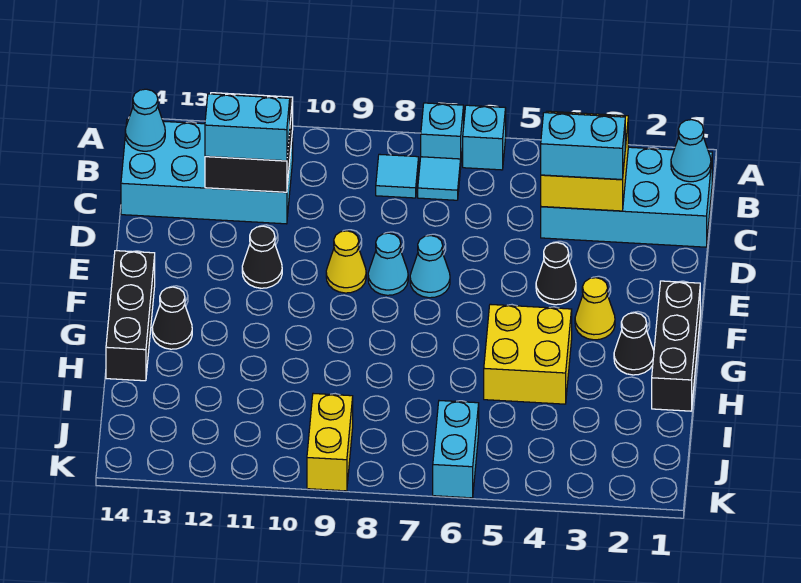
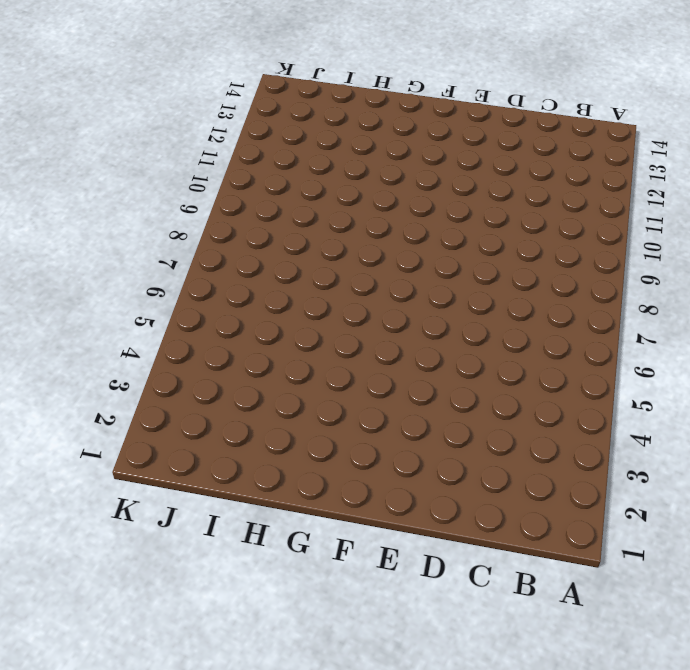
none -> cyan brick A6 level 1
none -> cyan brick A7 level 1
none -> cyan brick B1:C4 level 1

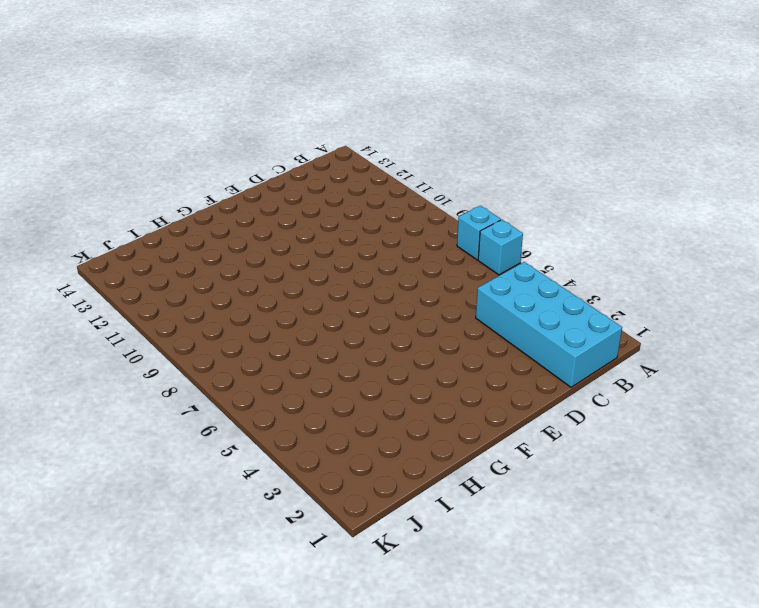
none -> cyan tile B7 level 1
none -> cyan tile B8 level 1
none -> cyan brick B11:C14 level 1

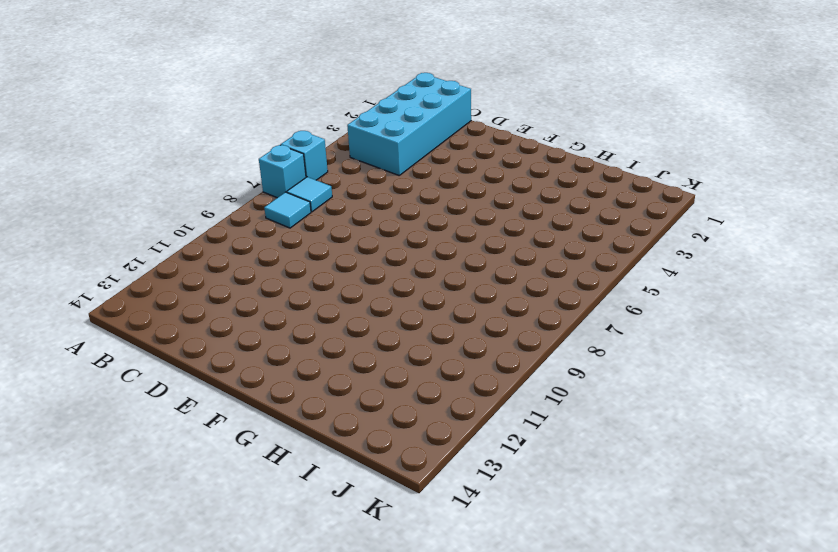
none -> cyan brick B11:C14 level 1
none -> black cone E4 level 1
none -> cyan cone E7 level 1

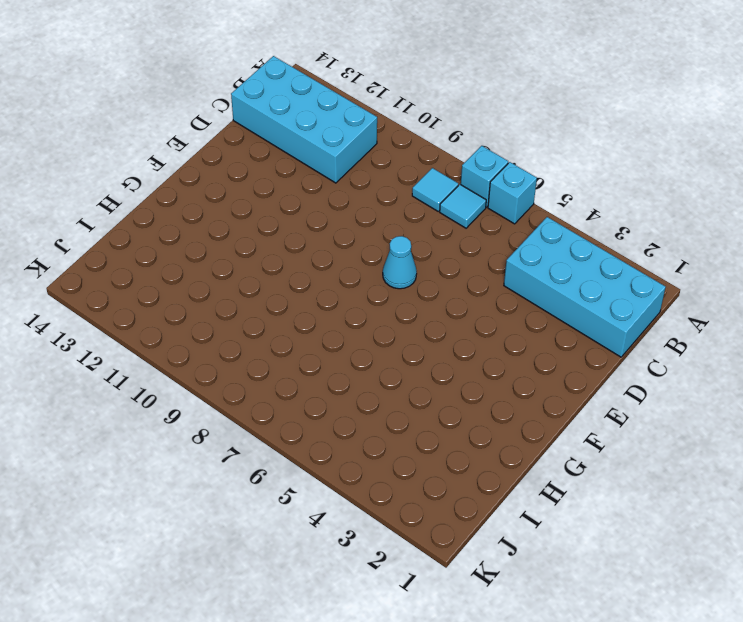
none -> black cone E4 level 1
none -> cyan cone E8 level 1
none -> yellow cone E9 level 1

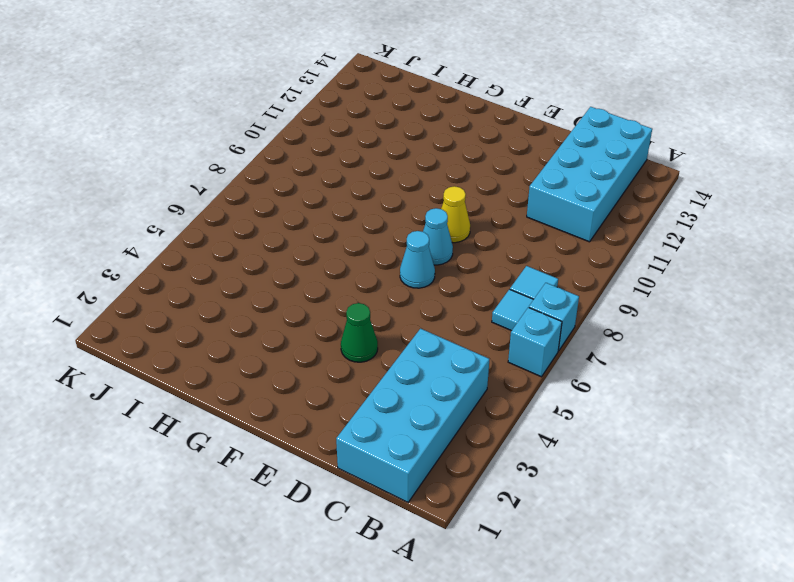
green cone E4 level 1 -> black cone E4 level 1
none -> black cone E11 level 1
none -> black brick F1:H1 level 1
none -> yellow cone F3 level 1

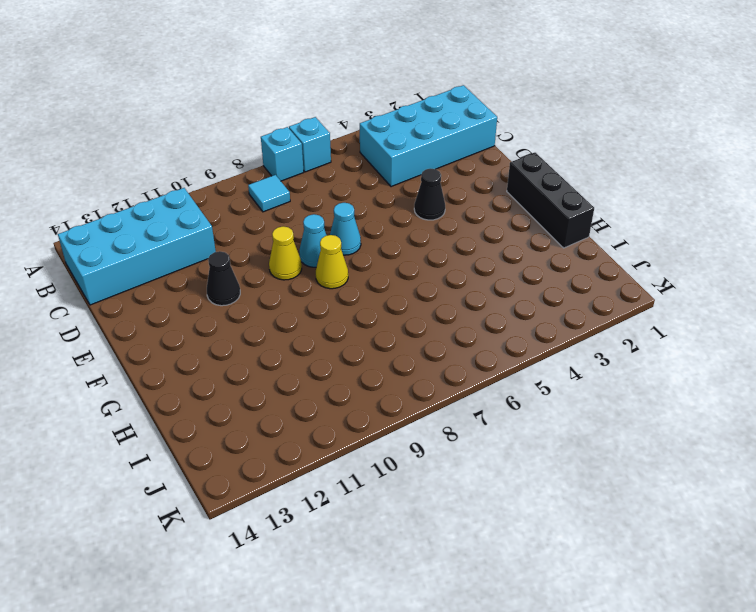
yellow cone F8 level 1 -> yellow cone F3 level 1
none -> cyan tile B7 level 1
none -> black brick F14:H14 level 1
none -> black cone G2 level 1

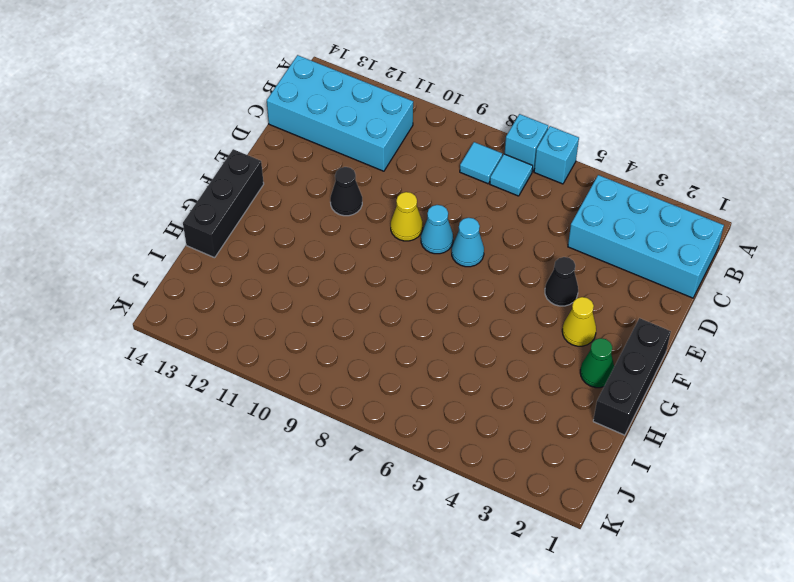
green cone G2 level 1 -> black cone G2 level 1
none -> yellow brick G4:H5 level 1
none -> black cone G13 level 1
none -> cyan brick J6:K6 level 1

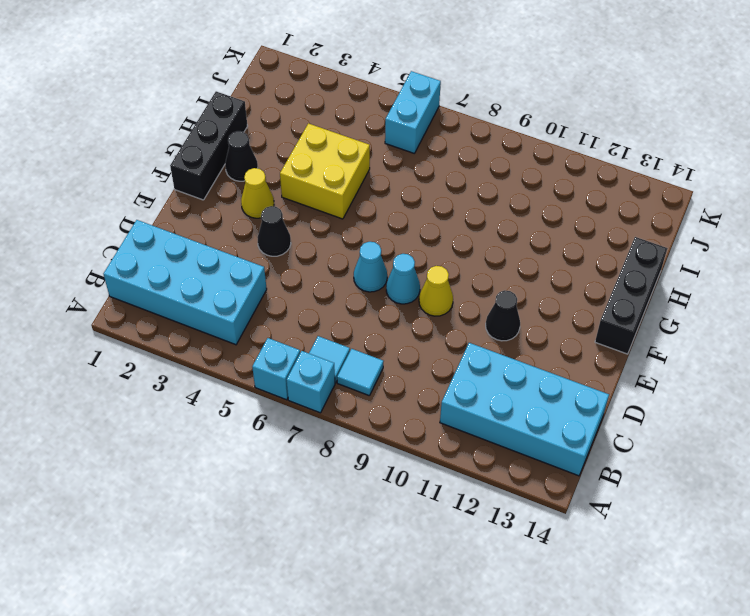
none -> black cone G13 level 1
none -> yellow brick J9:K9 level 1
none -> cyan cone B1 level 2

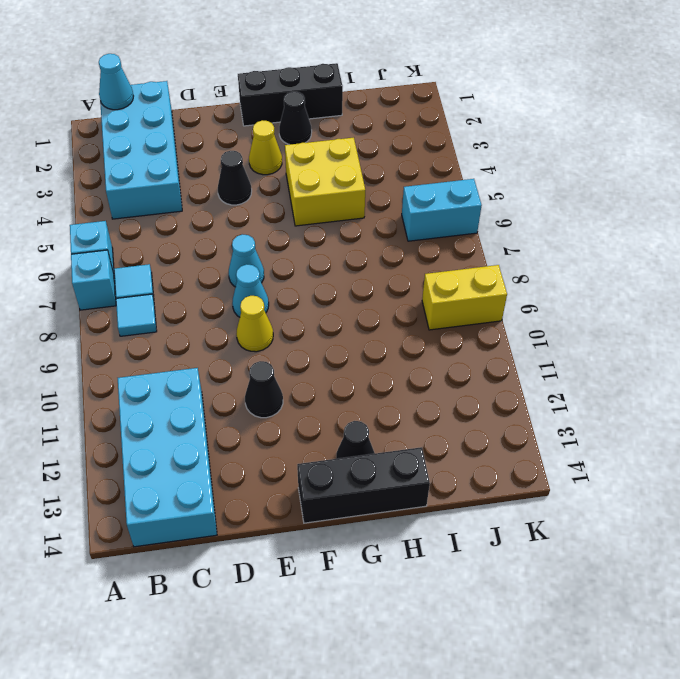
none -> yellow brick B3:C4 level 2
none -> black brick B11:C12 level 2
none -> cyan cone B14 level 2

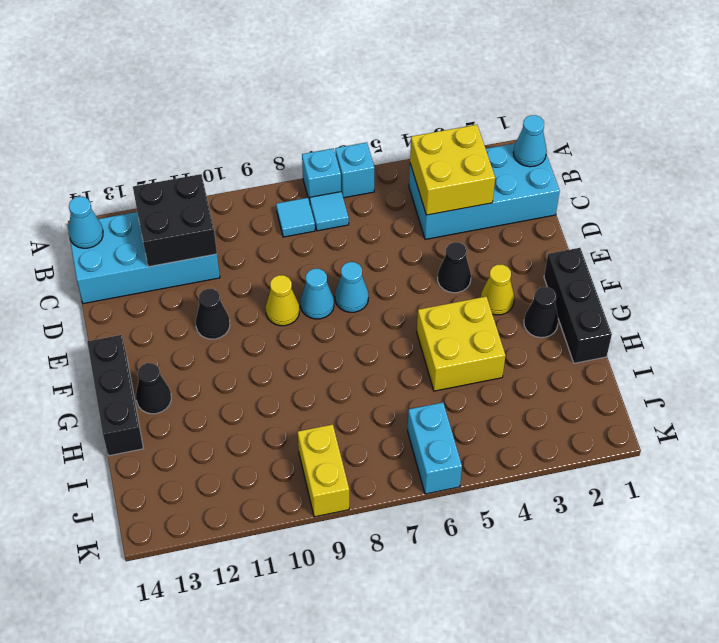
none -> cyan brick C3:C4 level 3
none -> cyan brick C11:C12 level 3

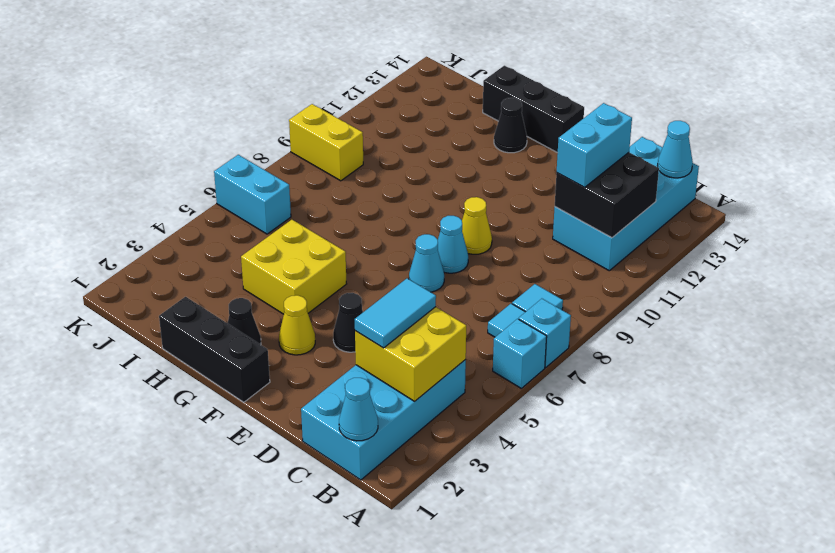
cyan tile C3:C4 level 3 -> cyan brick C3:C4 level 3
none -> black cone E11 level 1

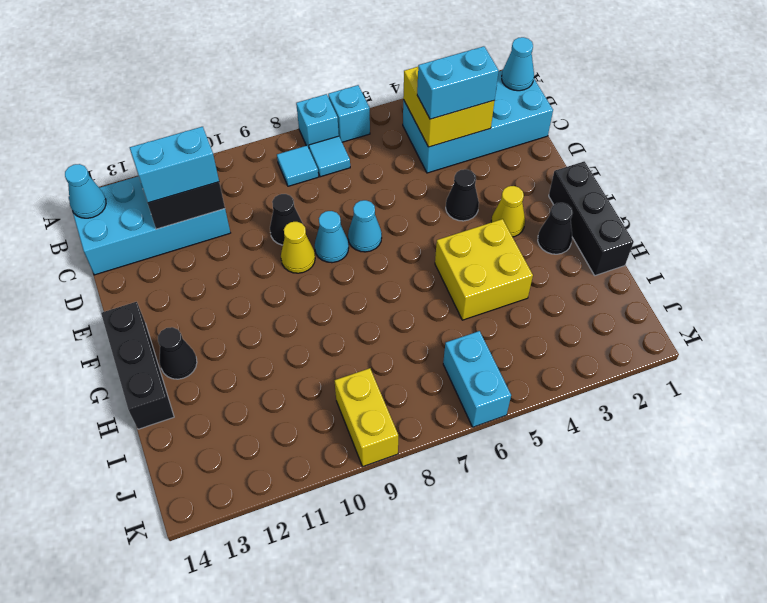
black cone D9 level 1 -> black cone E11 level 1

